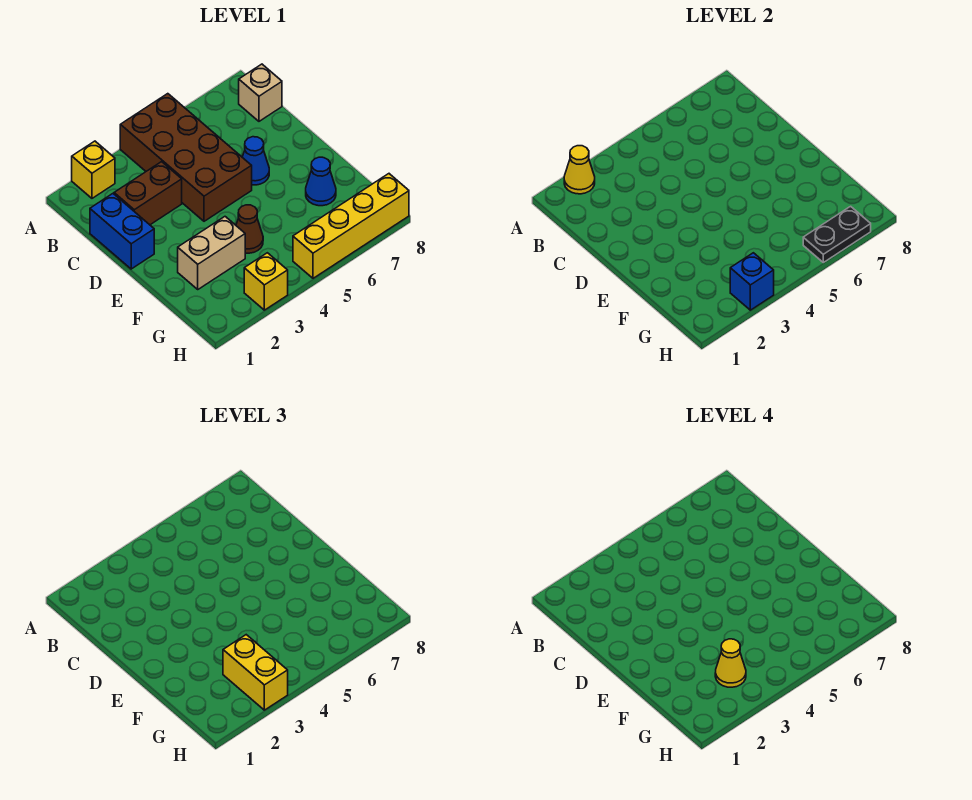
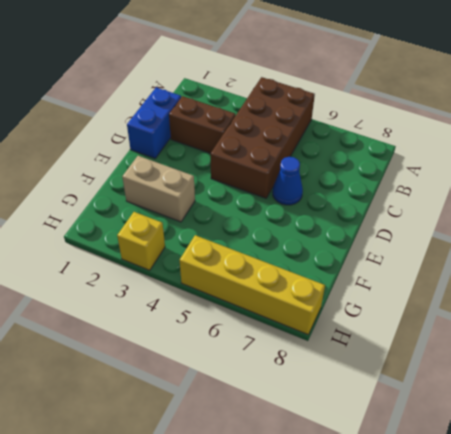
none -> yellow brick A2 level 1
none -> tan brick B8 level 1
none -> brown cone F4 level 1

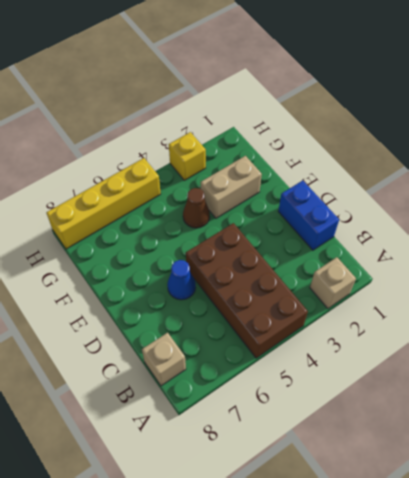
tan brick A2 level 1 -> yellow brick A2 level 1
none -> brown brick C2:C3 level 1
none -> blue cone F7 level 1
none -> yellow cone A2 level 2

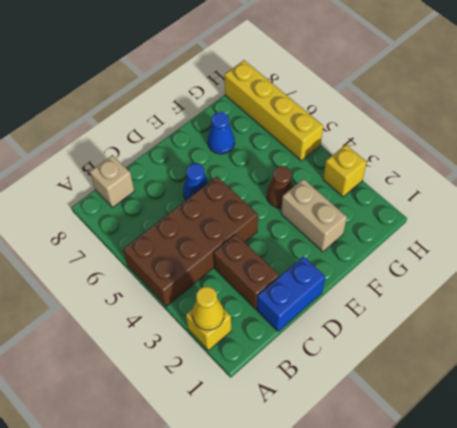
none -> blue brick H3 level 2
none -> black plate H6:H7 level 2
none -> yellow brick G3:H3 level 3

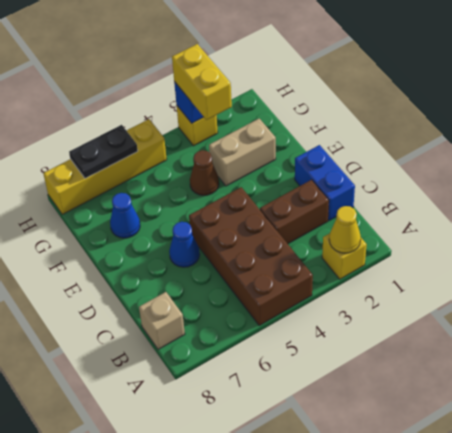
none -> yellow cone G3 level 4

